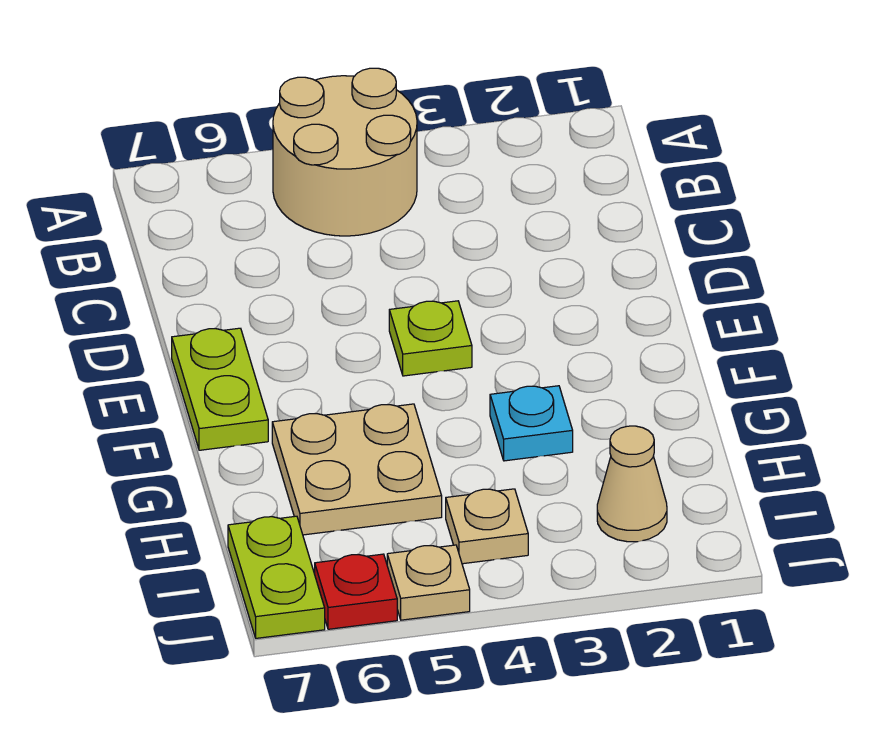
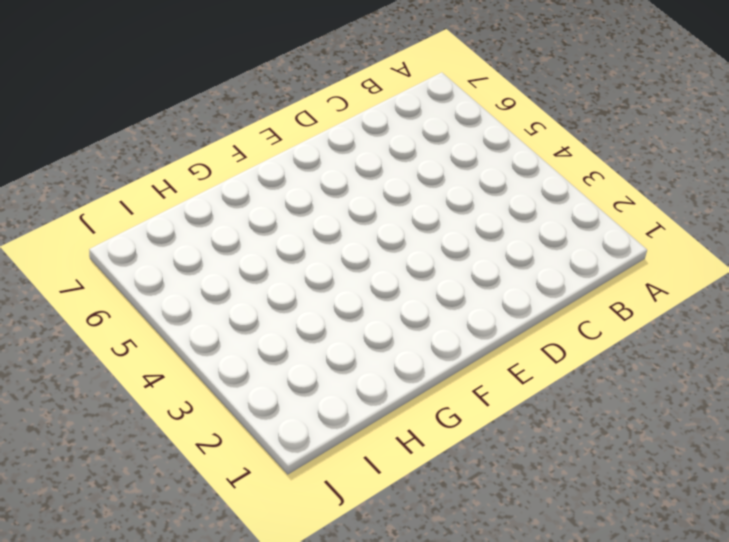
none -> tan round brick A4:B5 level 1
none -> lime plate E4 level 1

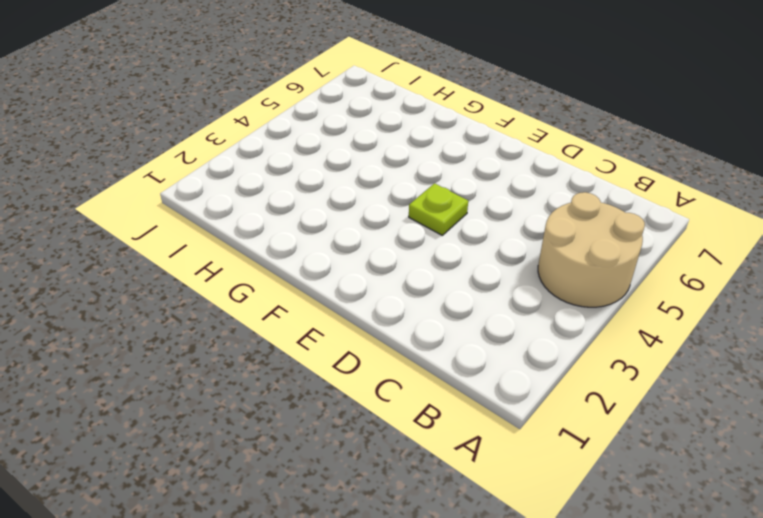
none -> lime plate E7:F7 level 1
none -> cyan plate G3 level 1

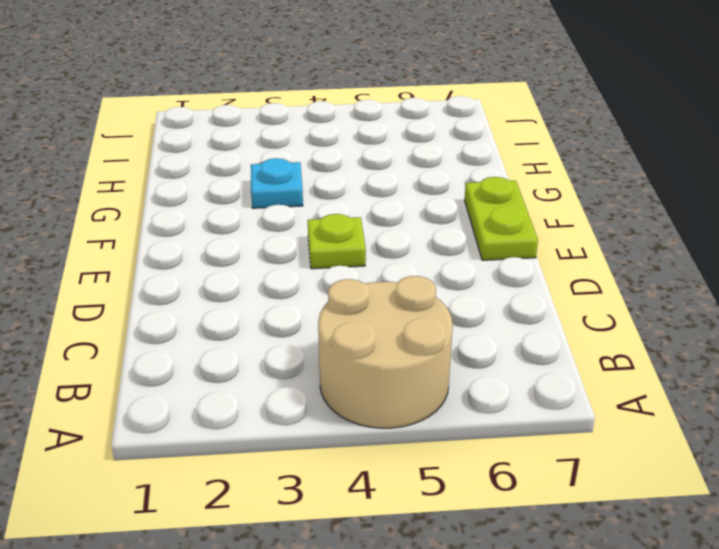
none -> tan plate G5:H6 level 1
none -> tan cone I2 level 1

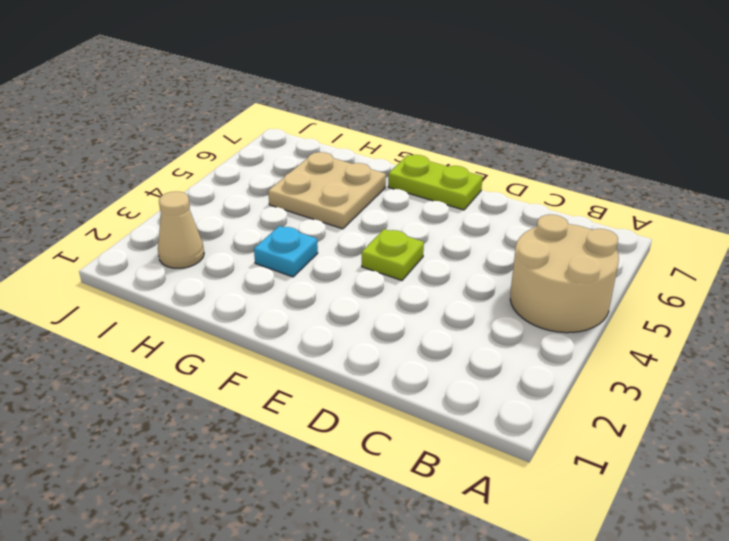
none -> tan plate I4 level 1
none -> lime plate I7:J7 level 1

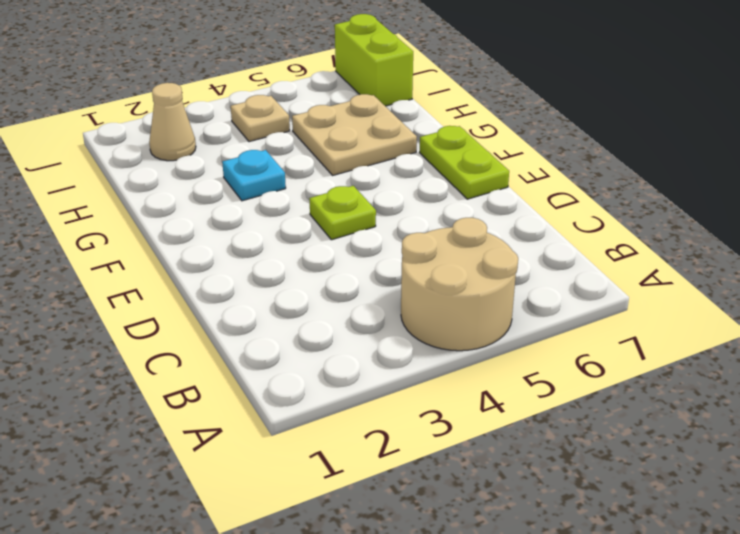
lime brick I7:J7 level 1 -> lime plate I7:J7 level 1
none -> tan plate J5 level 1
none -> red plate J6 level 1

